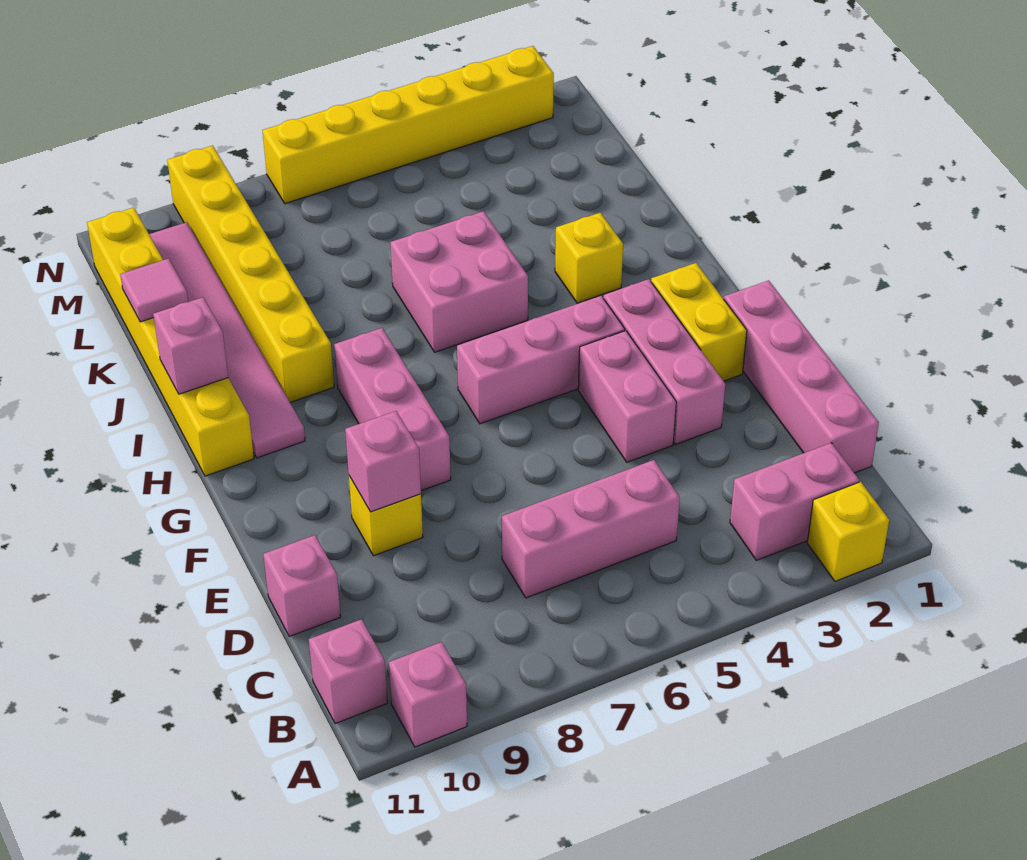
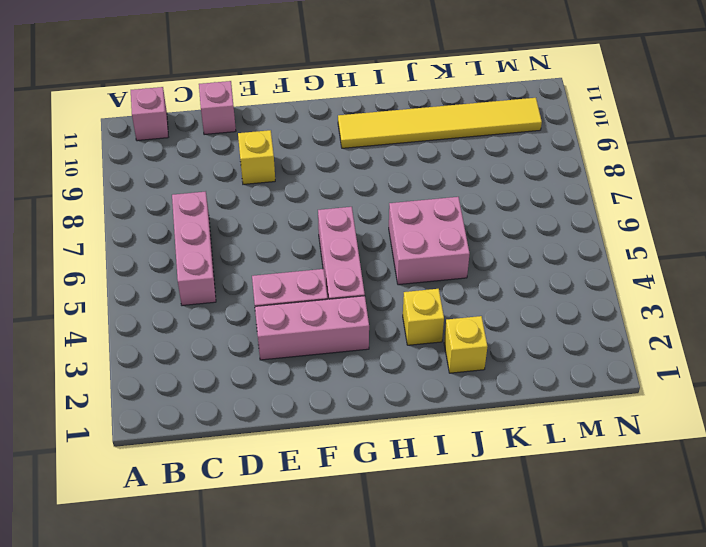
yellow tile H10:M10 level 1 -> pink tile H10:M10 level 1
yellow brick J2 level 1 -> yellow brick A2 level 1
none -> pink brick A10 level 1
none -> pink brick B2:B3 level 1
none -> pink brick C1:F1 level 1

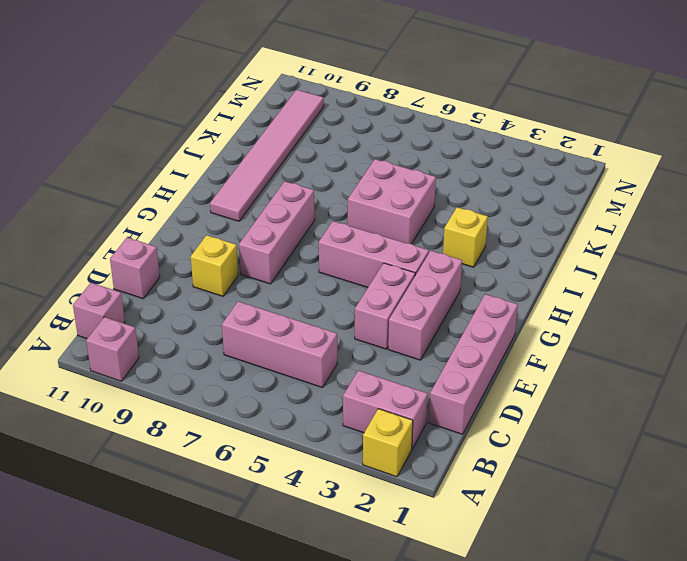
none -> yellow brick F2:G2 level 1
none -> yellow brick H11:M11 level 1
none -> yellow brick I9:N9 level 1

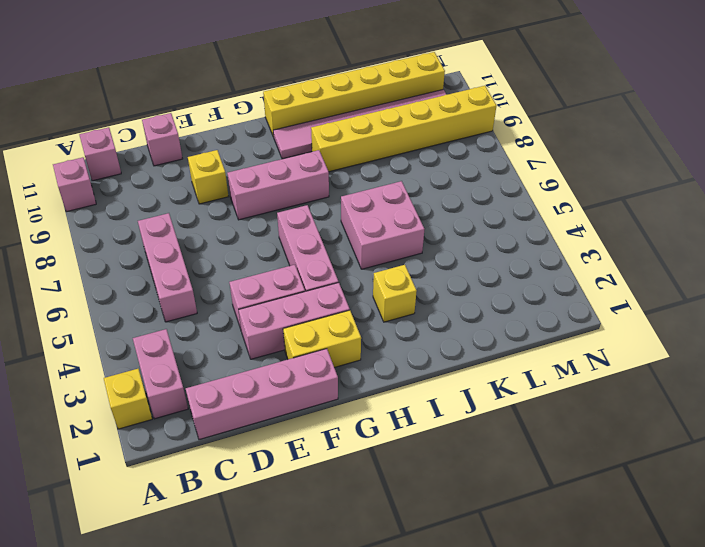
none -> yellow brick N2:N7 level 1
none -> pink brick E9 level 2
none -> pink brick I11 level 2

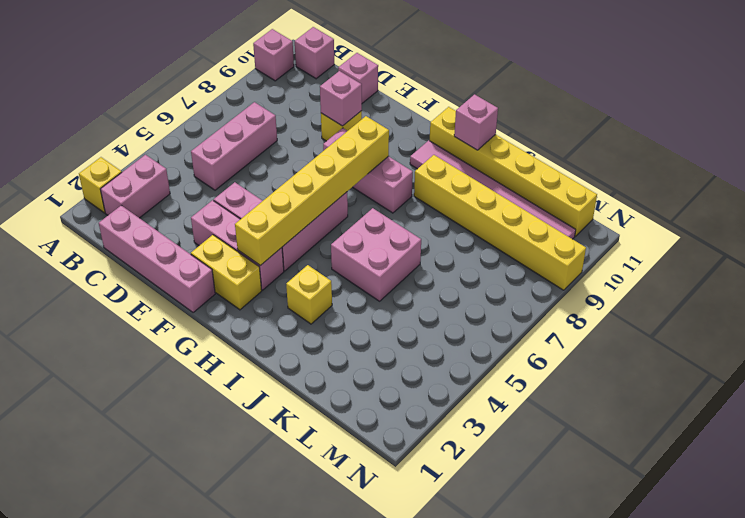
yellow brick G3:G8 level 2 -> yellow brick N2:N7 level 1
none -> pink tile K11 level 2

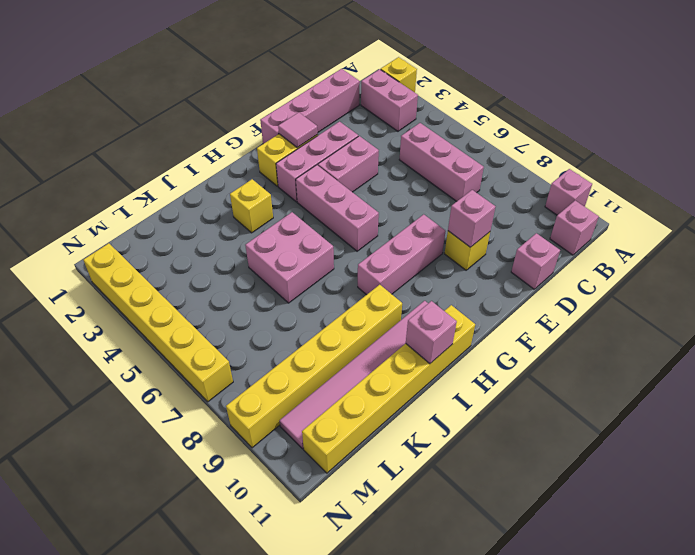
pink tile F2 level 2 -> pink tile K11 level 2

